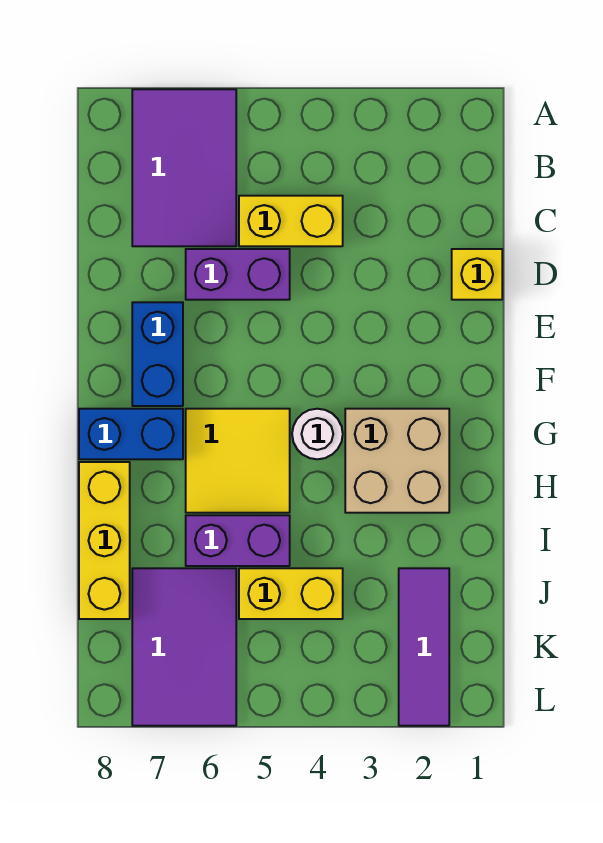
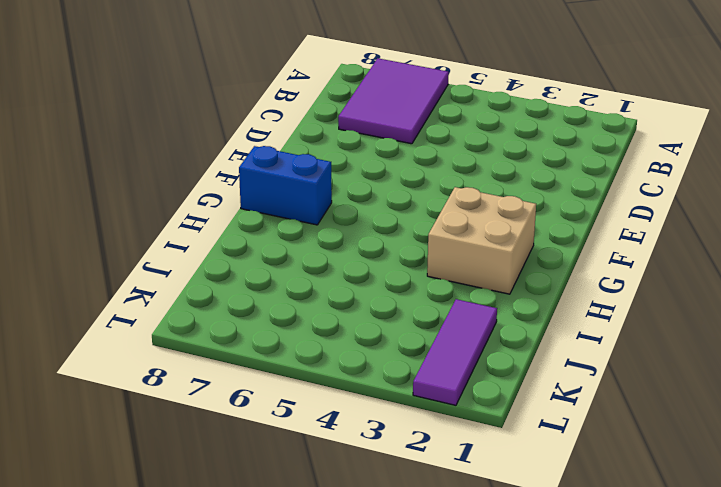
none -> yellow brick C4:C5 level 1
none -> yellow brick D1 level 1
none -> purple brick D5:D6 level 1

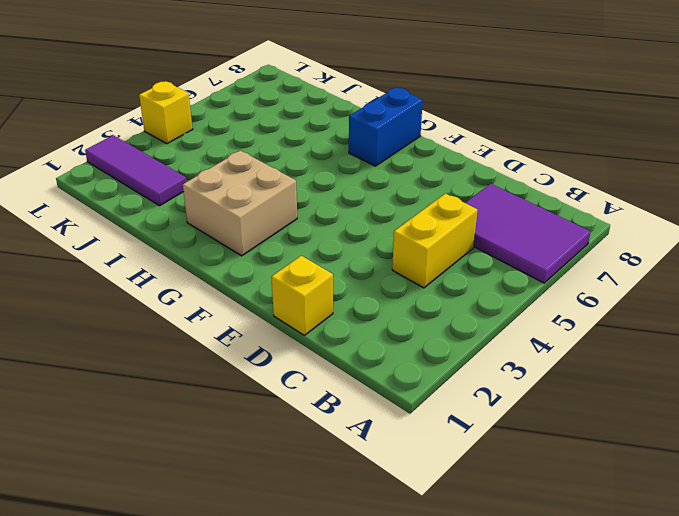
yellow brick L4 level 1 -> none
none -> purple brick D5:D6 level 1
none -> blue brick E7:F7 level 1
none -> white round brick G4 level 1

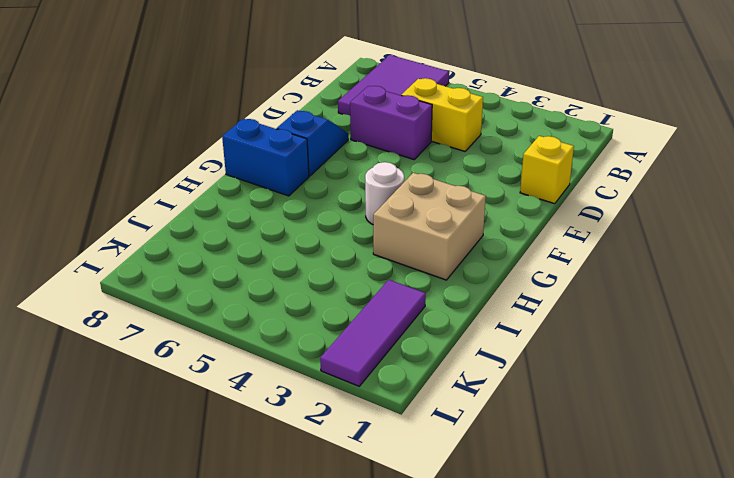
blue slope E7:F7 level 1 top F -> blue brick E7:F7 level 1
none -> yellow tile G5:H6 level 1
none -> yellow brick H8:J8 level 1
none -> purple brick I5:I6 level 1

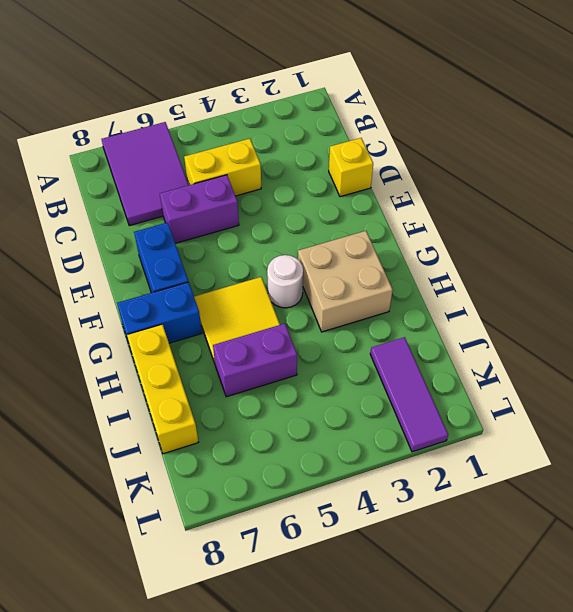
none -> yellow brick J4:J5 level 1
none -> purple tile J6:L7 level 1

